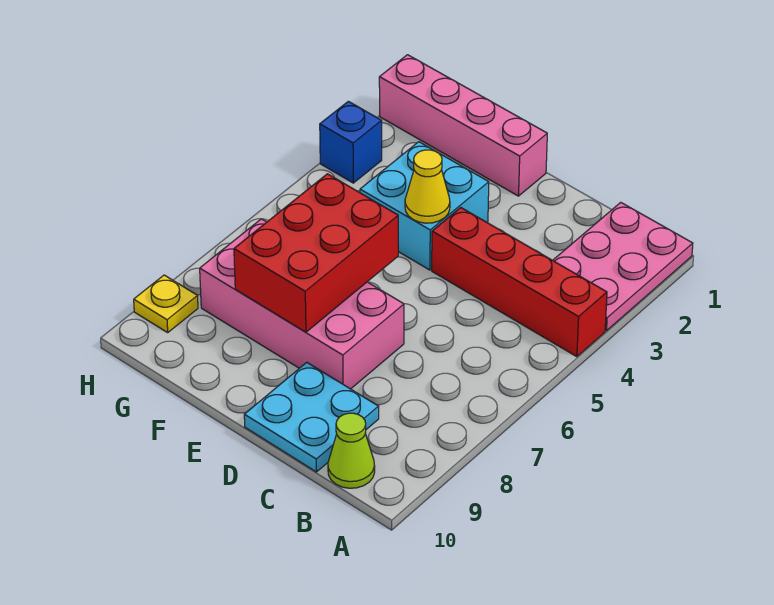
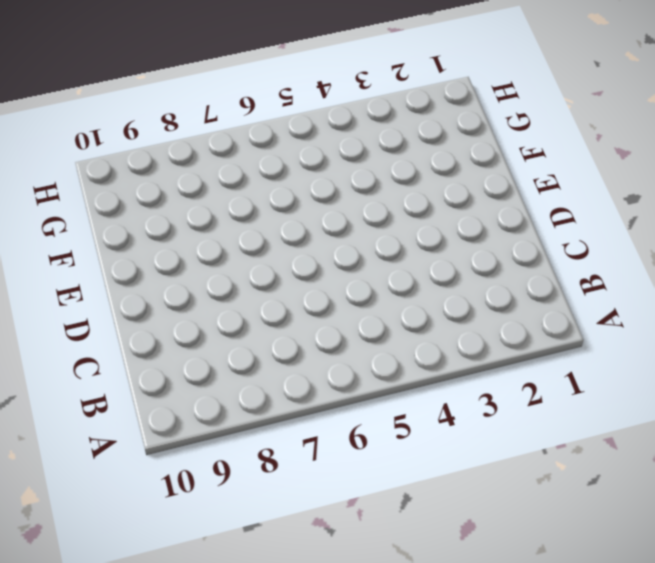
none -> pink plate A1:B3 level 1
none -> red brick A4:D4 level 1

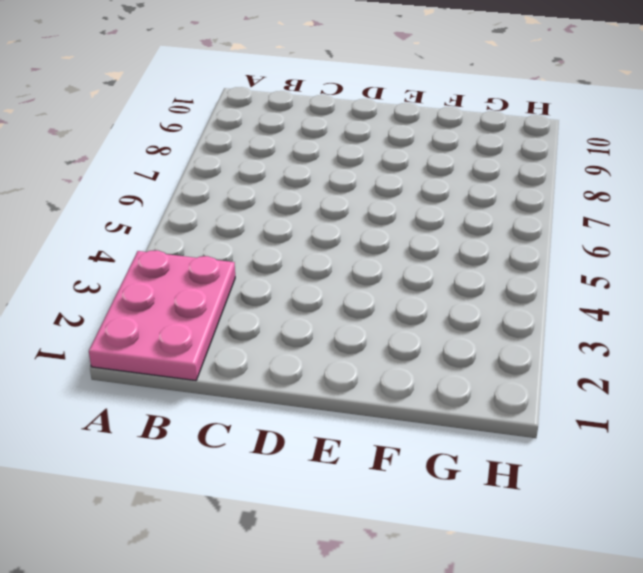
none -> red brick A4:D4 level 1
none -> lime cone B10 level 1

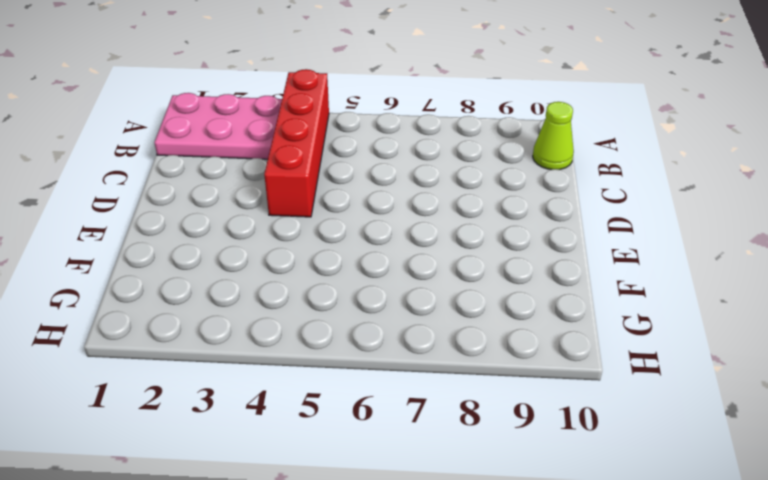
none -> cyan plate C9:D10 level 1
none -> pink brick D7:G8 level 1

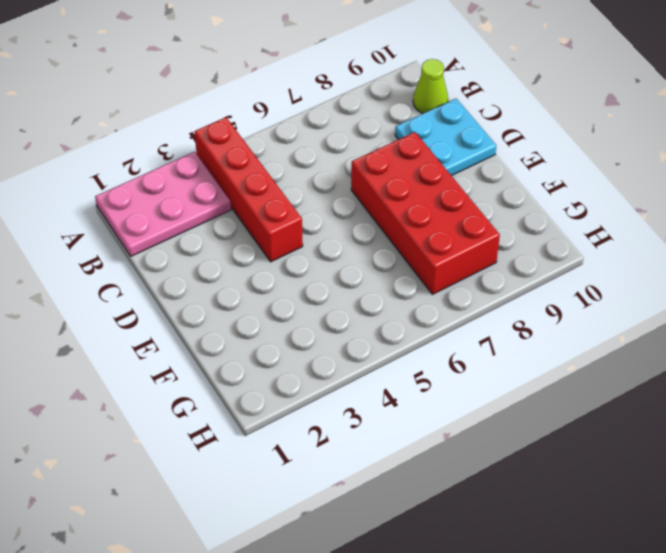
red brick D7:G8 level 1 -> pink brick D7:G8 level 1
none -> pink brick E1:H1 level 1
none -> cyan brick E3:F4 level 1

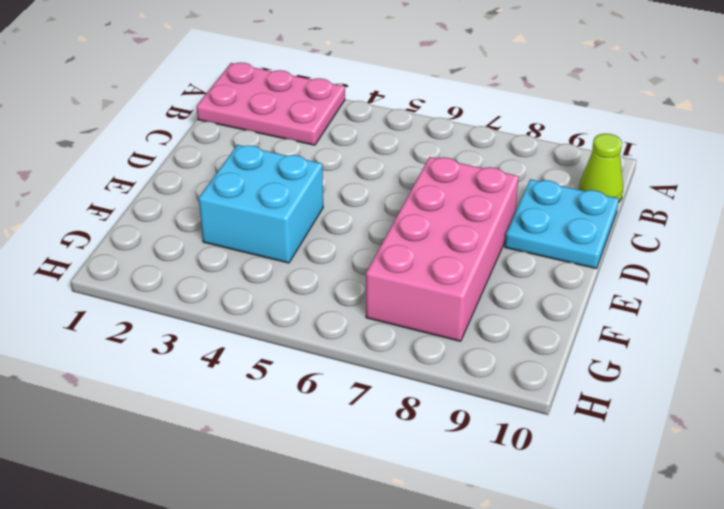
none -> red brick A4:D4 level 1
none -> pink brick E1:H1 level 1

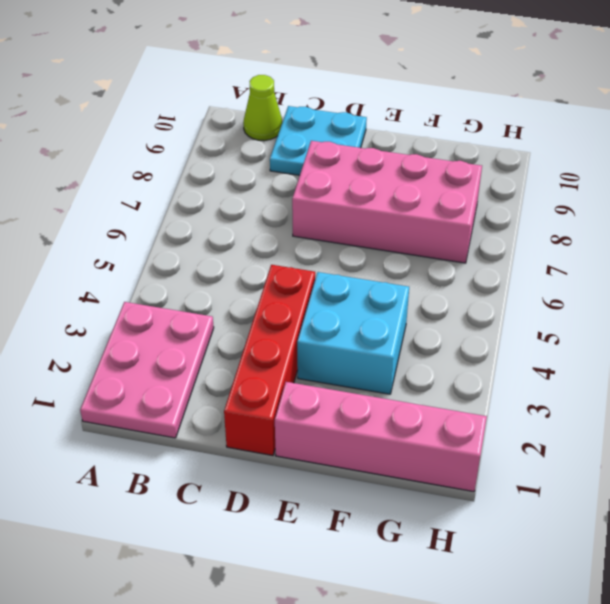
red brick D1:D4 level 1 -> red brick A4:D4 level 1
none -> blue brick H3 level 1
none -> yellow plate H9 level 1

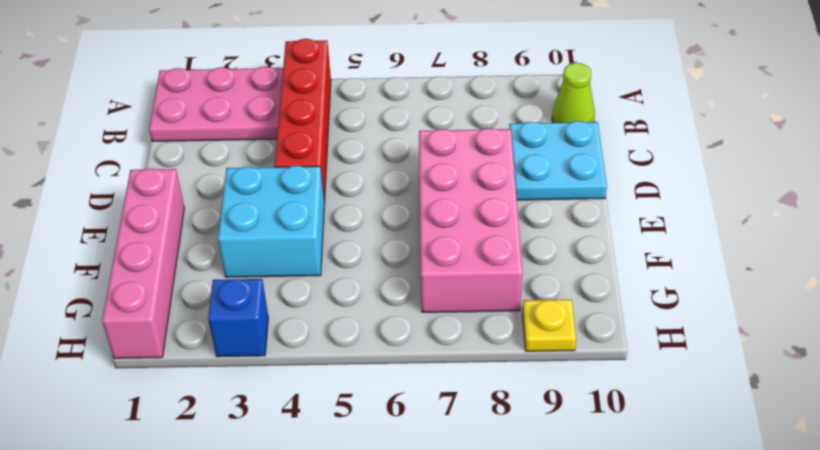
none -> yellow cone E4 level 2
none -> red brick E6:F8 level 2

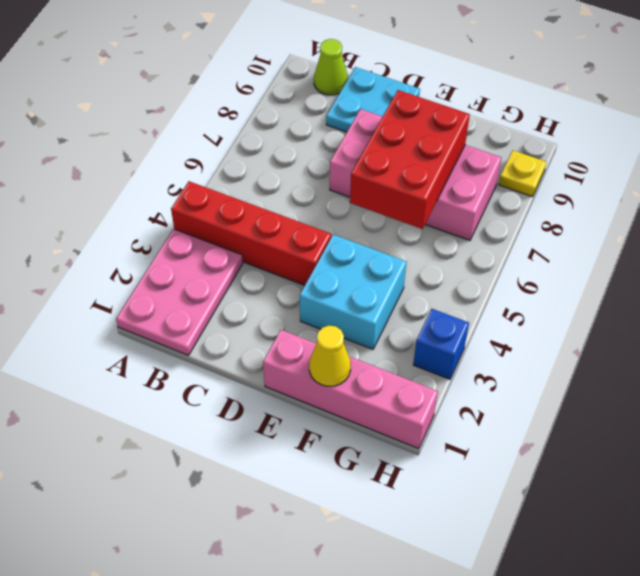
yellow cone F1 level 2 -> yellow cone E4 level 2

